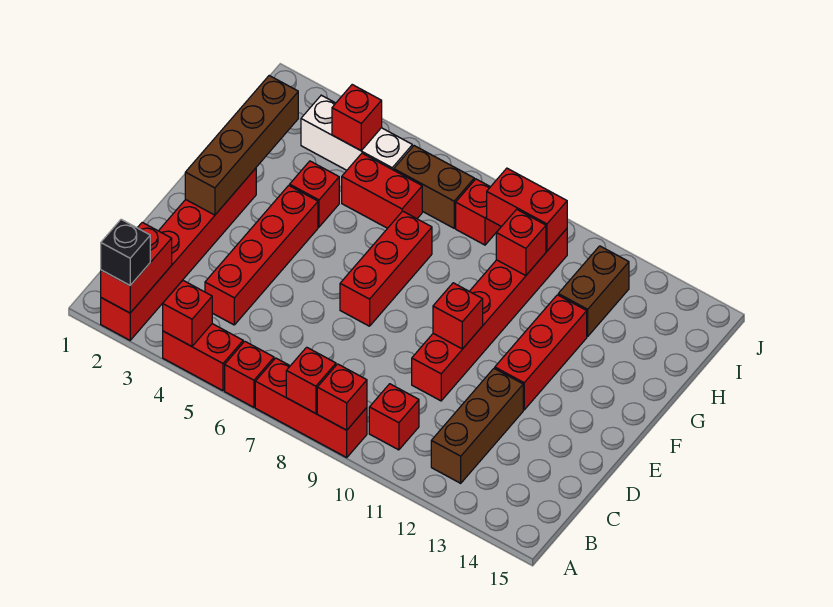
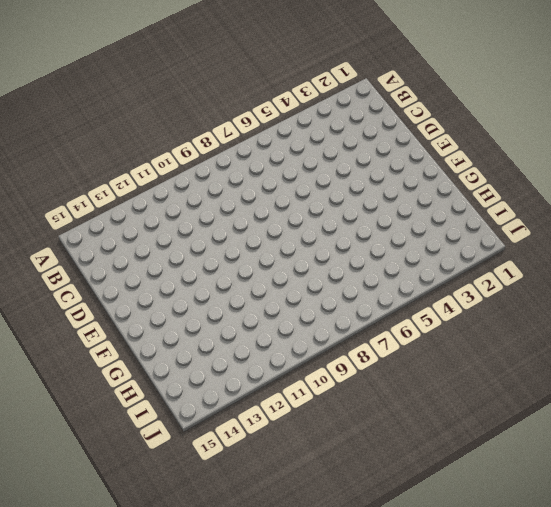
none -> red brick A2:F2 level 1
none -> red brick A4:A5 level 1
none -> red brick A6 level 1

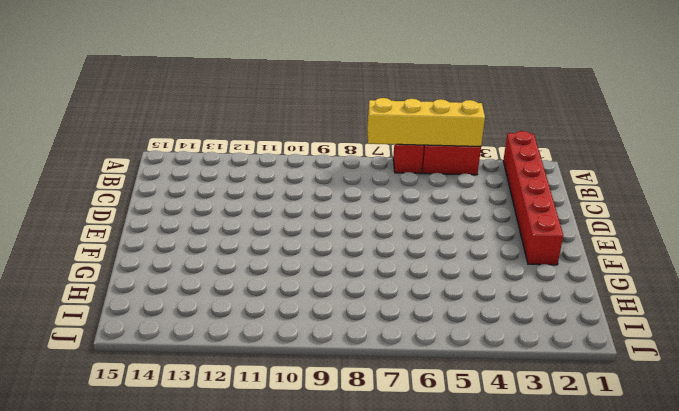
yellow brick A4:A7 level 2 -> red brick A4 level 2
none -> red brick A7:A9 level 1
none -> red brick B10 level 1
none -> brown brick B12:D12 level 1

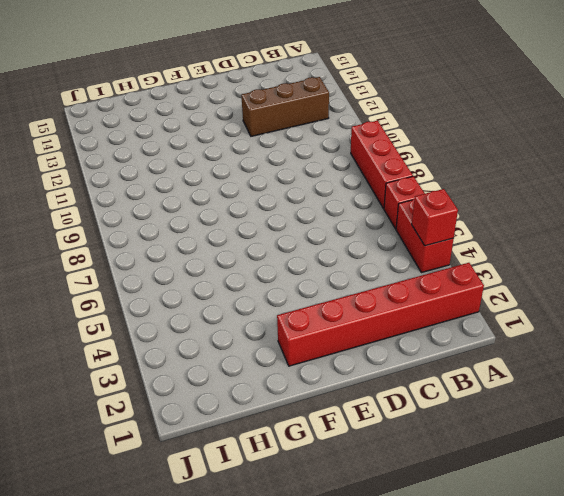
none -> red brick B10 level 1
none -> red brick C4:F4 level 1
none -> red brick D10:I10 level 1

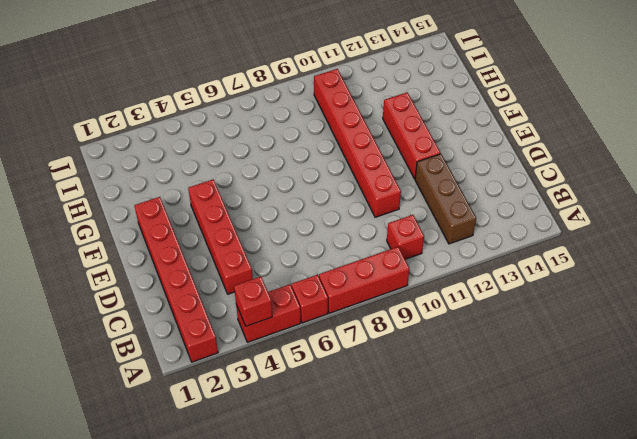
none -> red brick E7:G7 level 1
none -> red brick G4 level 1
none -> red brick H5:H6 level 1

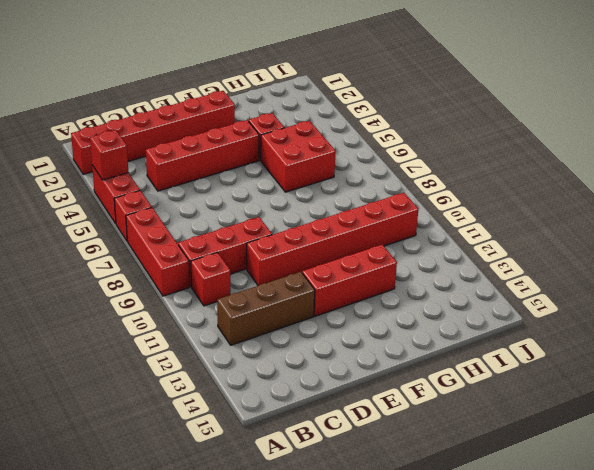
red brick B9:D9 level 1 -> red brick E7:G7 level 1
red brick G5:H6 level 1 -> red brick H5:H6 level 1
none -> brown brick H12:I12 level 1
none -> white brick I3:I5 level 1
none -> brown brick I6:I7 level 1

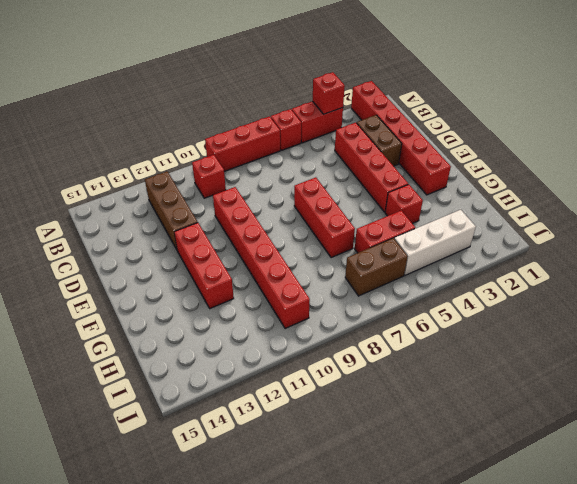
brown brick C3:D3 level 1 -> brown brick H12:I12 level 1
none -> red brick I8 level 1
none -> red brick A2:B2 level 2
none -> red brick A8 level 2

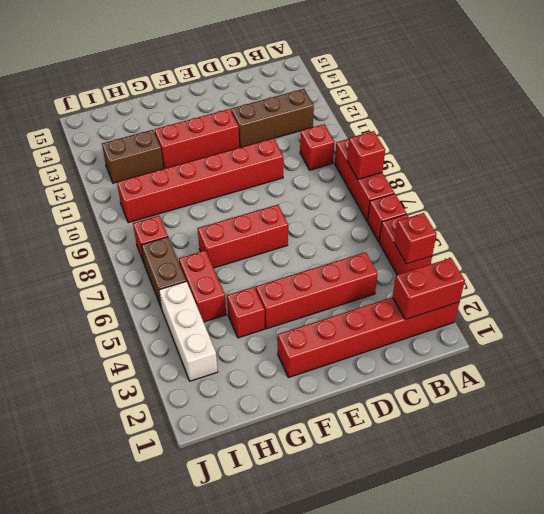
none -> red brick A9 level 2
none -> brown brick E2:H2 level 2
none -> red brick E10 level 2

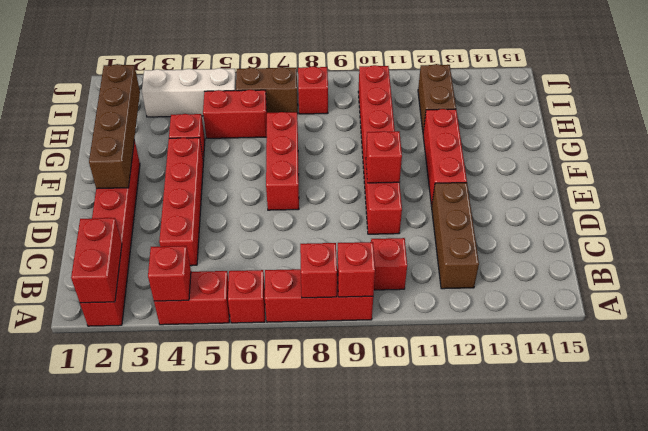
none -> red brick H10 level 2
none -> red brick I4 level 2
none -> red brick I9:I10 level 2

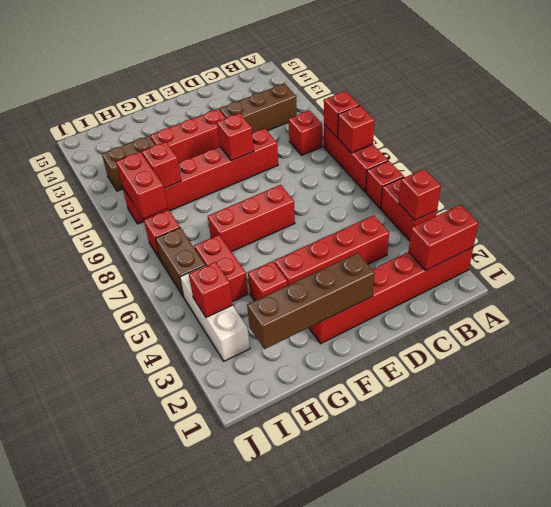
none -> black brick A2 level 3

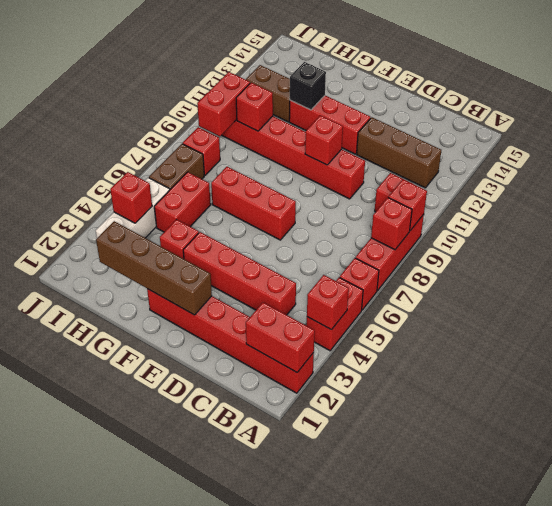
black brick G12 level 2 -> black brick A2 level 3

